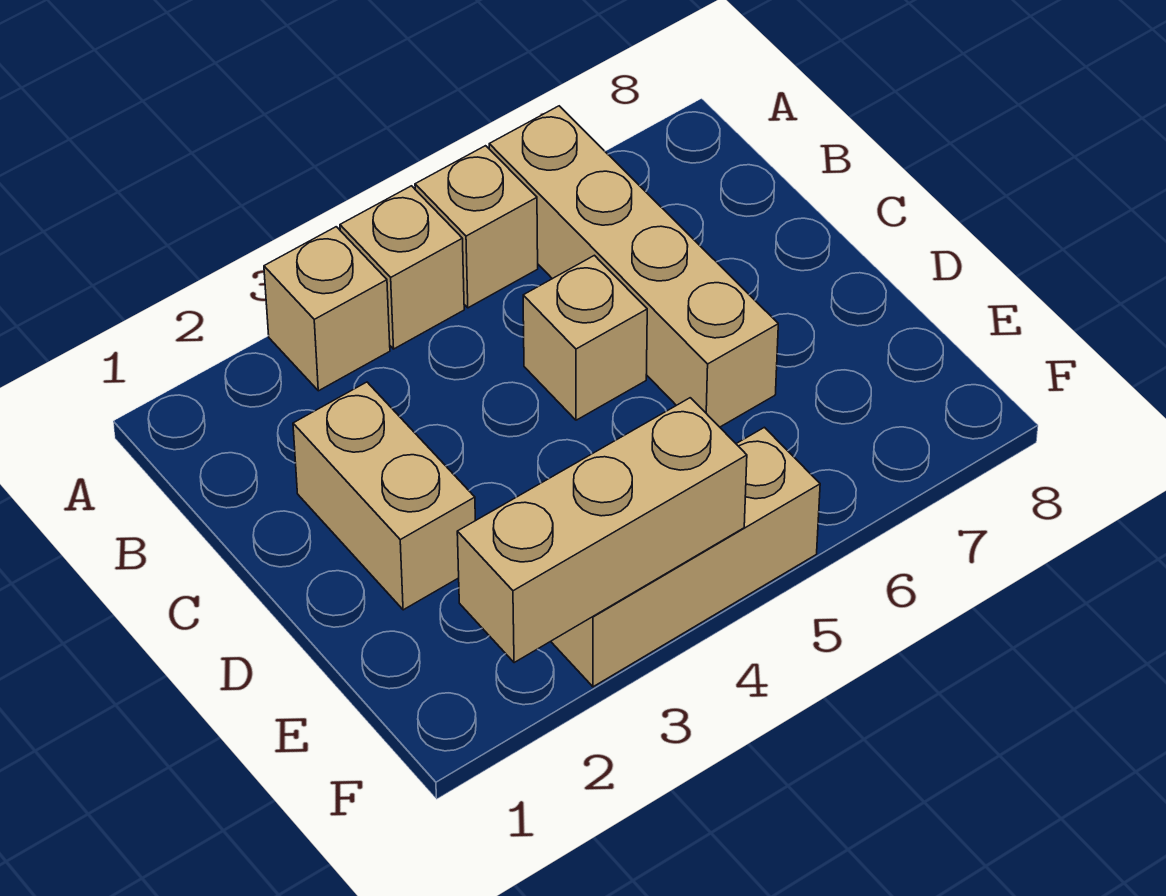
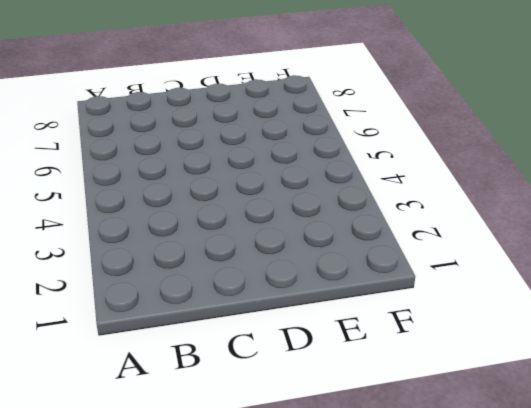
none -> tan brick A3 level 1
none -> tan brick A4 level 1

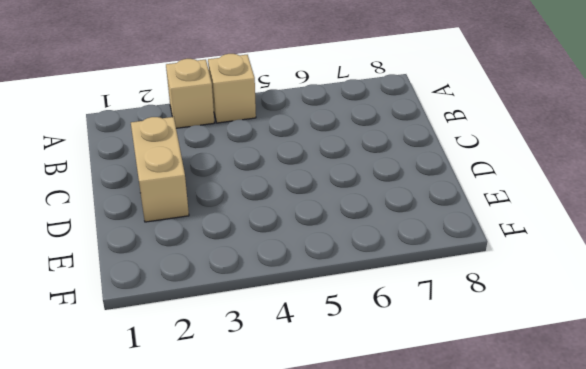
none -> tan brick A5 level 1
none -> tan brick A6:D6 level 1

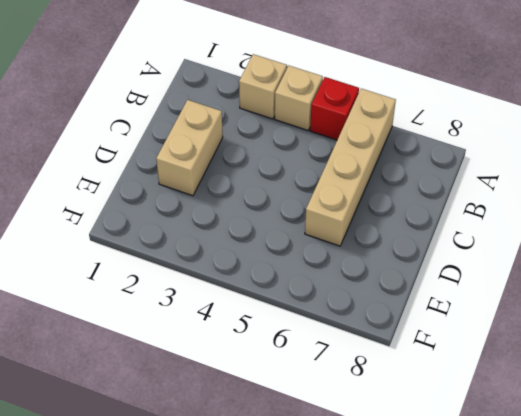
red brick A5 level 1 -> tan brick A5 level 1
none -> tan brick C5 level 1
none -> tan brick F3:F5 level 1

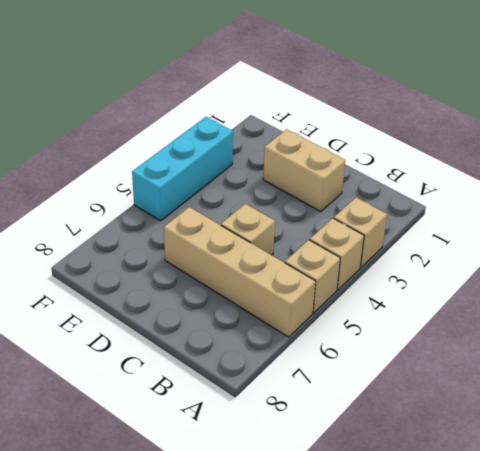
cyan brick F3:F5 level 1 -> tan brick F3:F5 level 1
none -> tan brick F2:F4 level 2

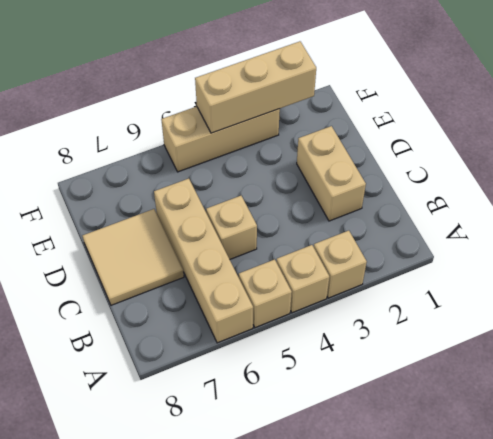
tan tile C7:D8 level 1 -> none

